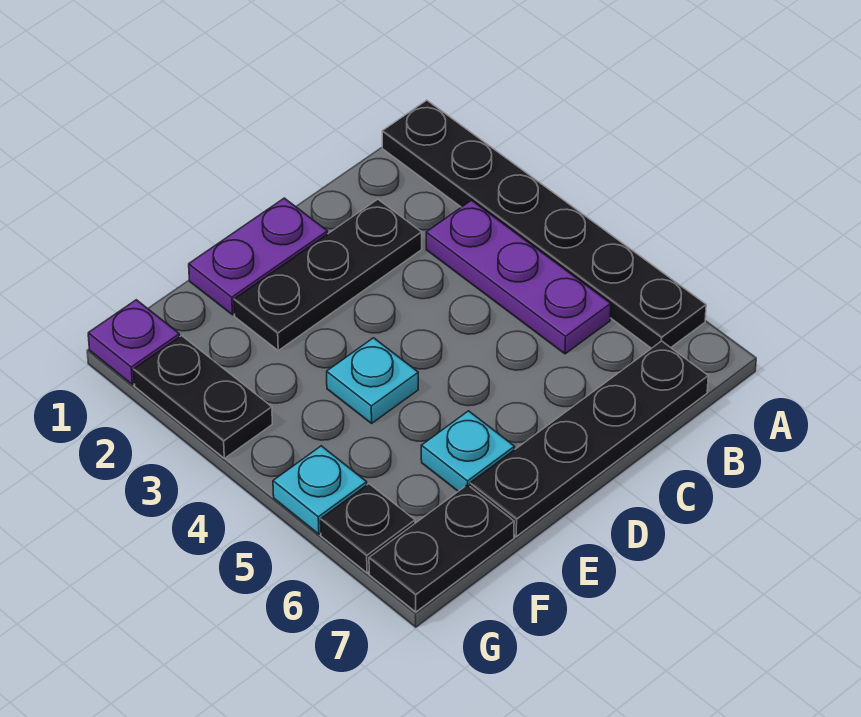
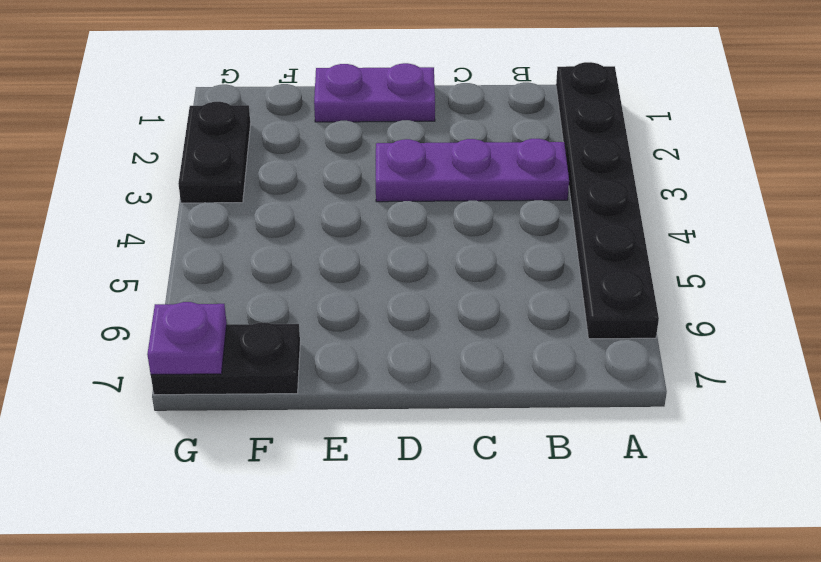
purple plate B3:D3 level 1 -> purple plate B3:B5 level 1
purple plate G7 level 2 -> purple plate G1 level 1
none -> black plate B7:E7 level 1
none -> black plate C2:E2 level 1
none -> cyan plate E4 level 1

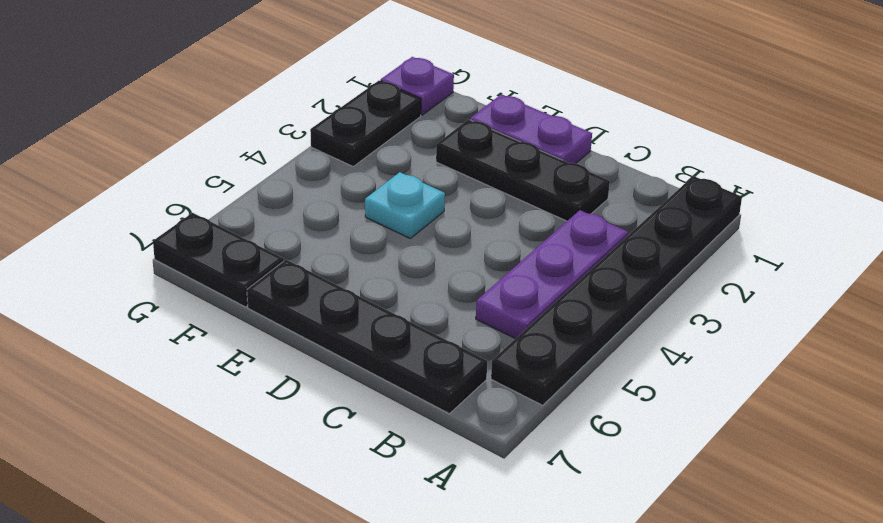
none -> cyan plate E6 level 1
none -> cyan plate G5 level 1
none -> black plate G6 level 1

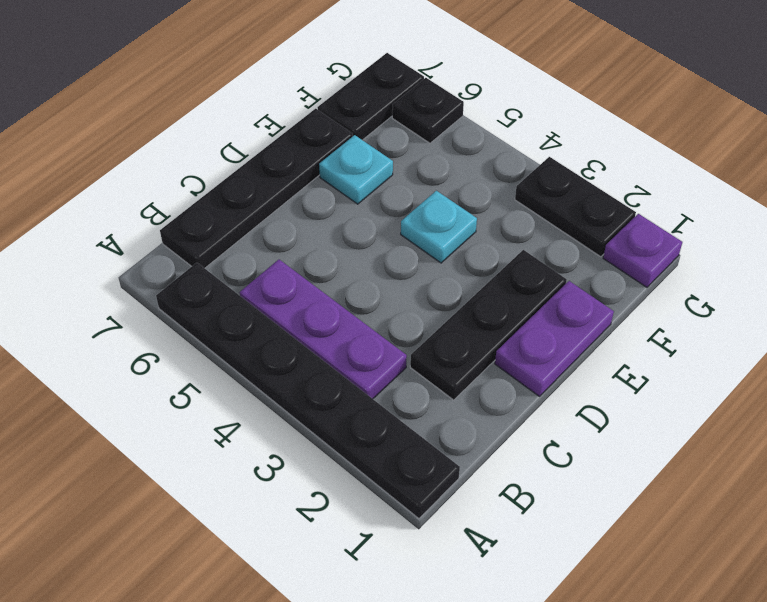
none -> cyan plate G5 level 1

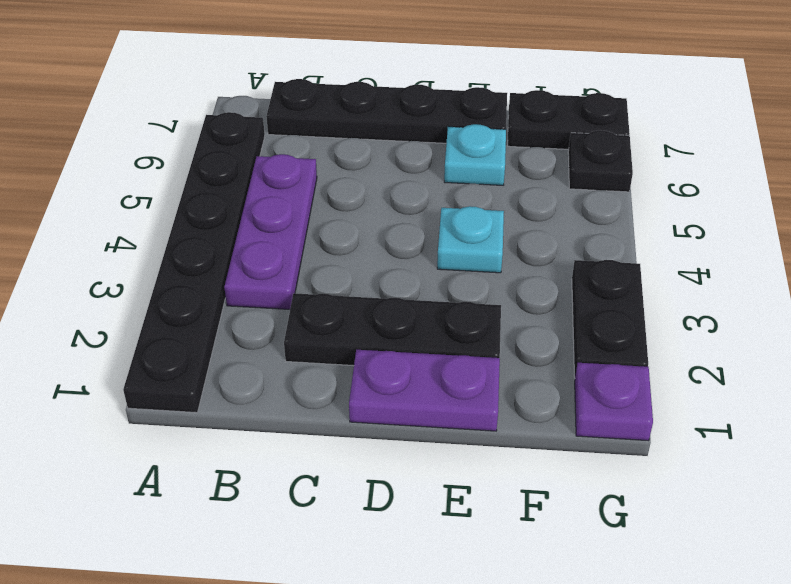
none -> cyan plate G5 level 1

